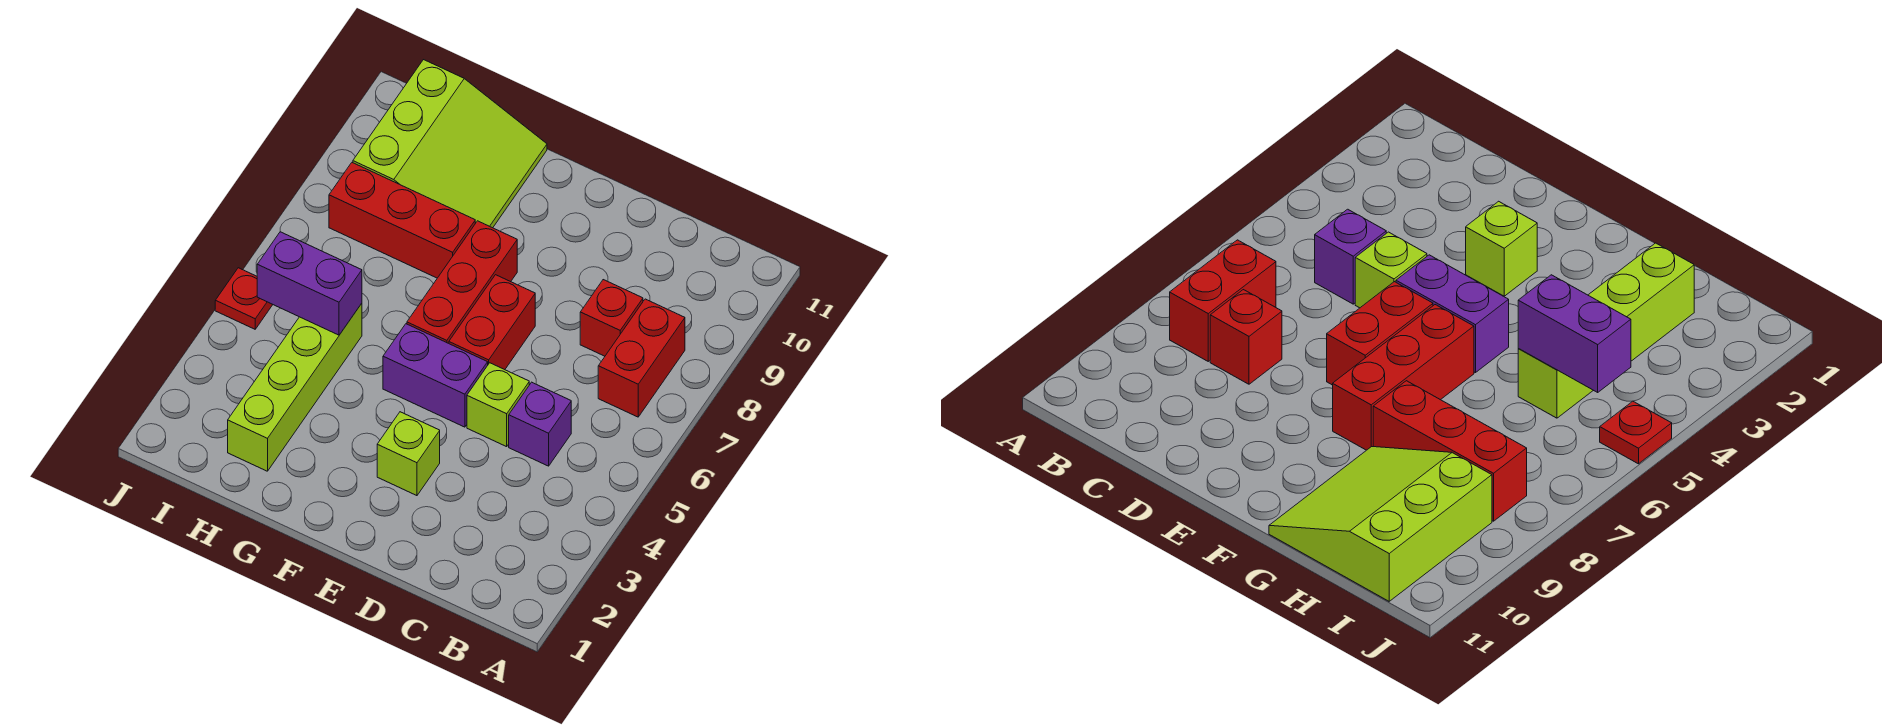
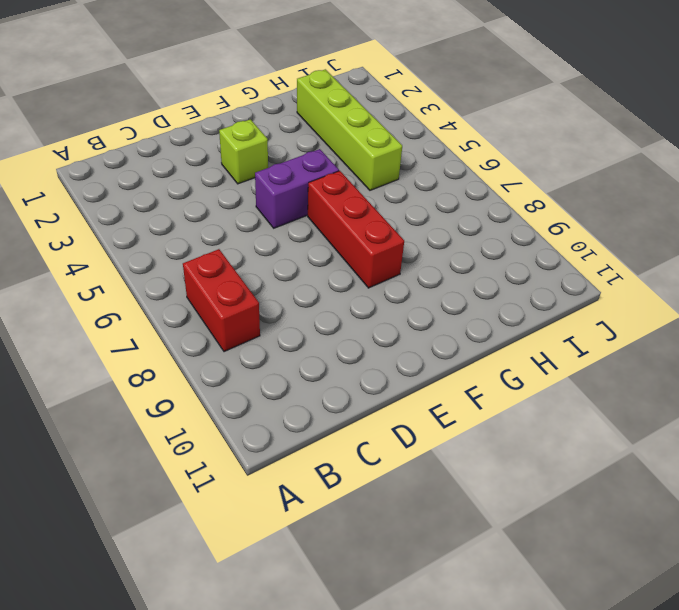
none -> purple brick C5 level 1
none -> red brick C8 level 1
none -> lime brick D5 level 1

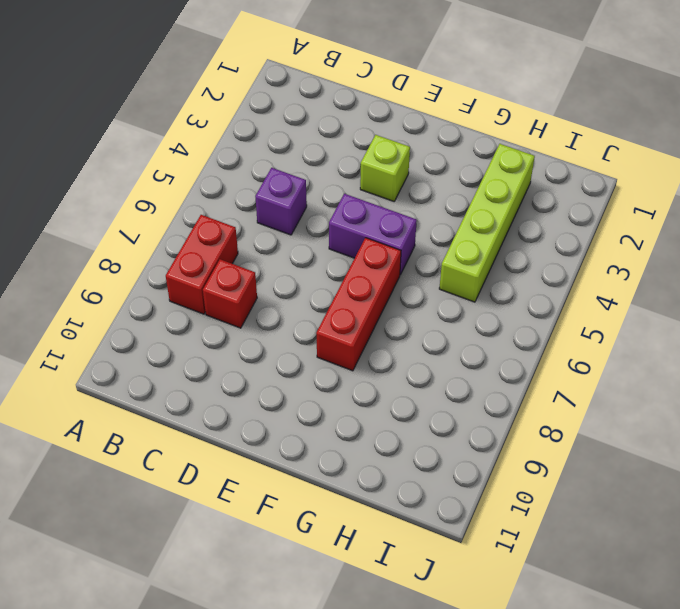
none -> lime brick D5 level 1
none -> red brick E6:E7 level 1
none -> red brick G8:I8 level 1

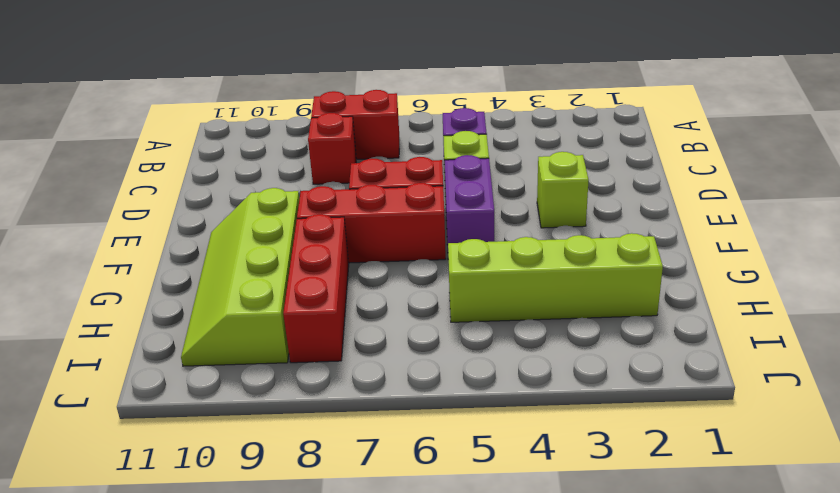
lime slope F9:I10 level 1 top 9 -> lime slope G9:I11 level 1 top I
none -> red plate J5 level 1
none -> purple brick H5:I5 level 2

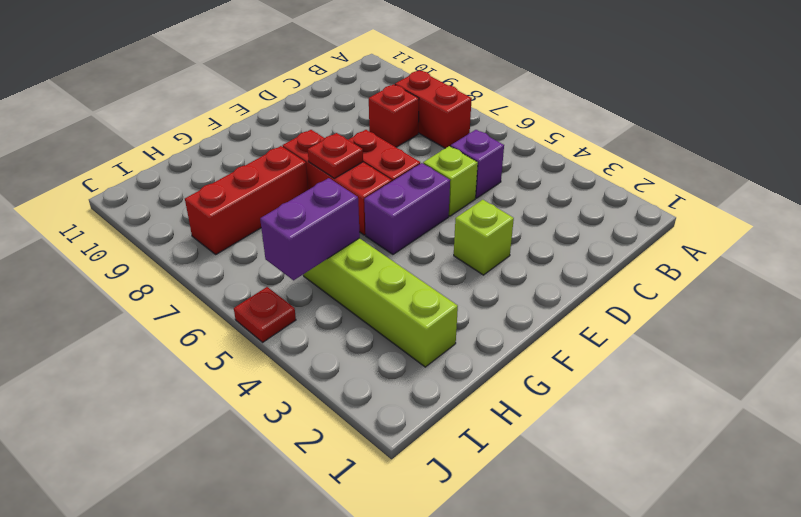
red plate F7 level 2 -> none
none -> lime slope G9:I11 level 1 top I

